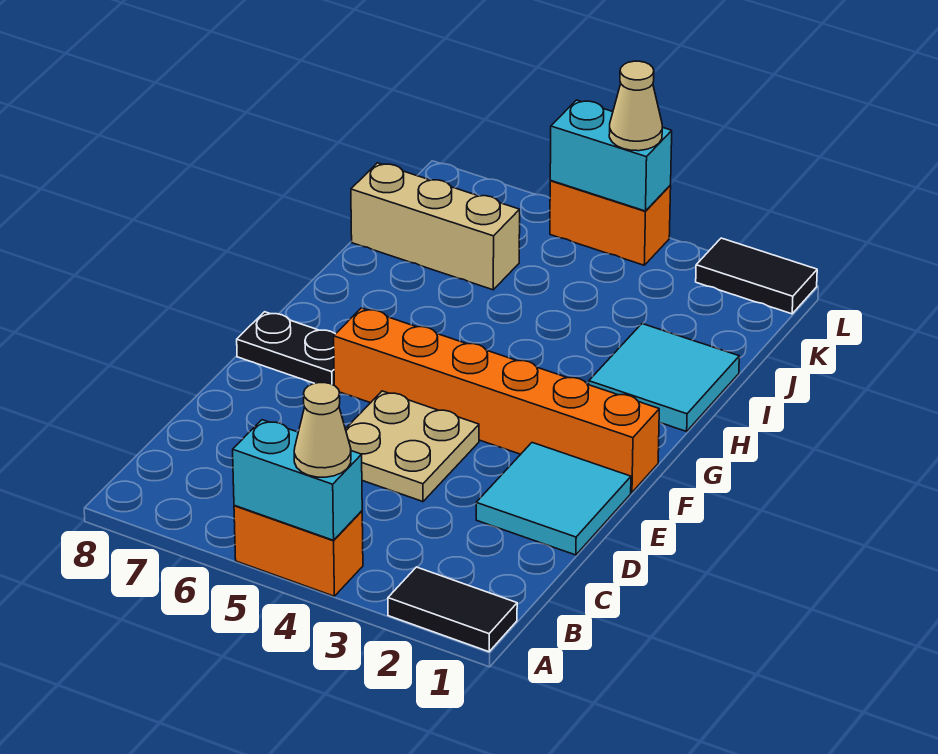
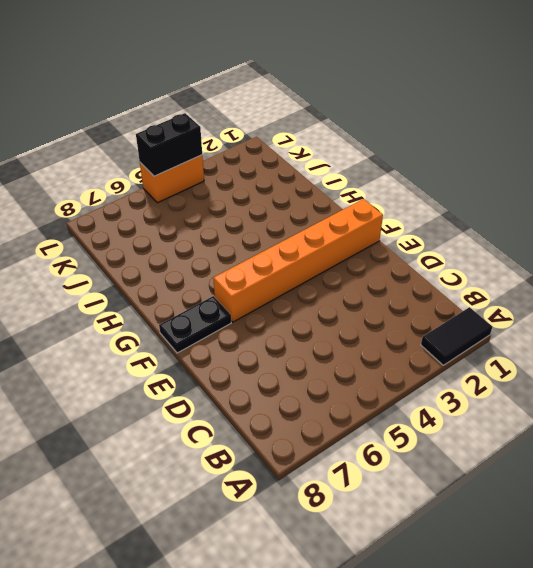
black brick L4:L5 level 2 -> cyan brick L4:L5 level 2
none -> orange brick A4:A5 level 1
none -> cyan tile D1:E2 level 1
none -> tan plate D4:E5 level 1

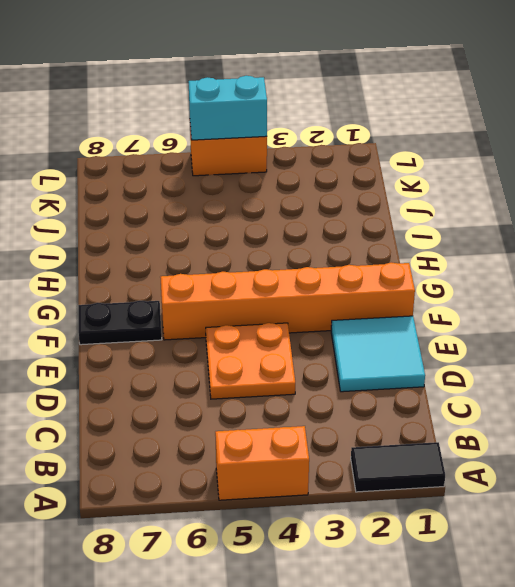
orange plate D4:E5 level 1 -> tan plate D4:E5 level 1
none -> cyan tile H1:I2 level 1
none -> tan brick J6:J8 level 1
none -> black tile L1:L2 level 1

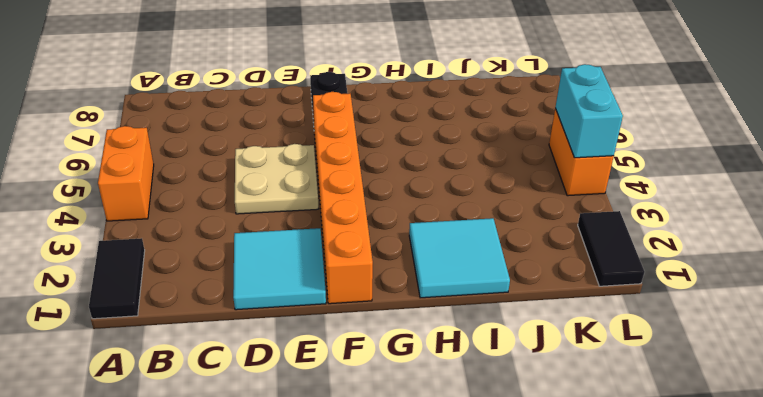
none -> tan brick J6:J8 level 1
none -> cyan brick A4:A5 level 2
none -> tan cone A4 level 3

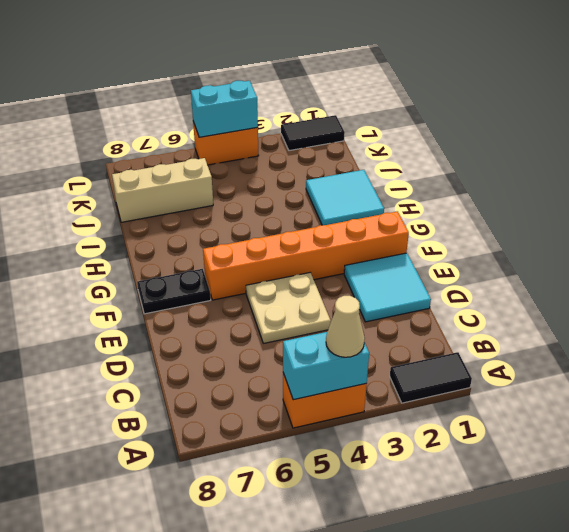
none -> tan cone L4 level 3

